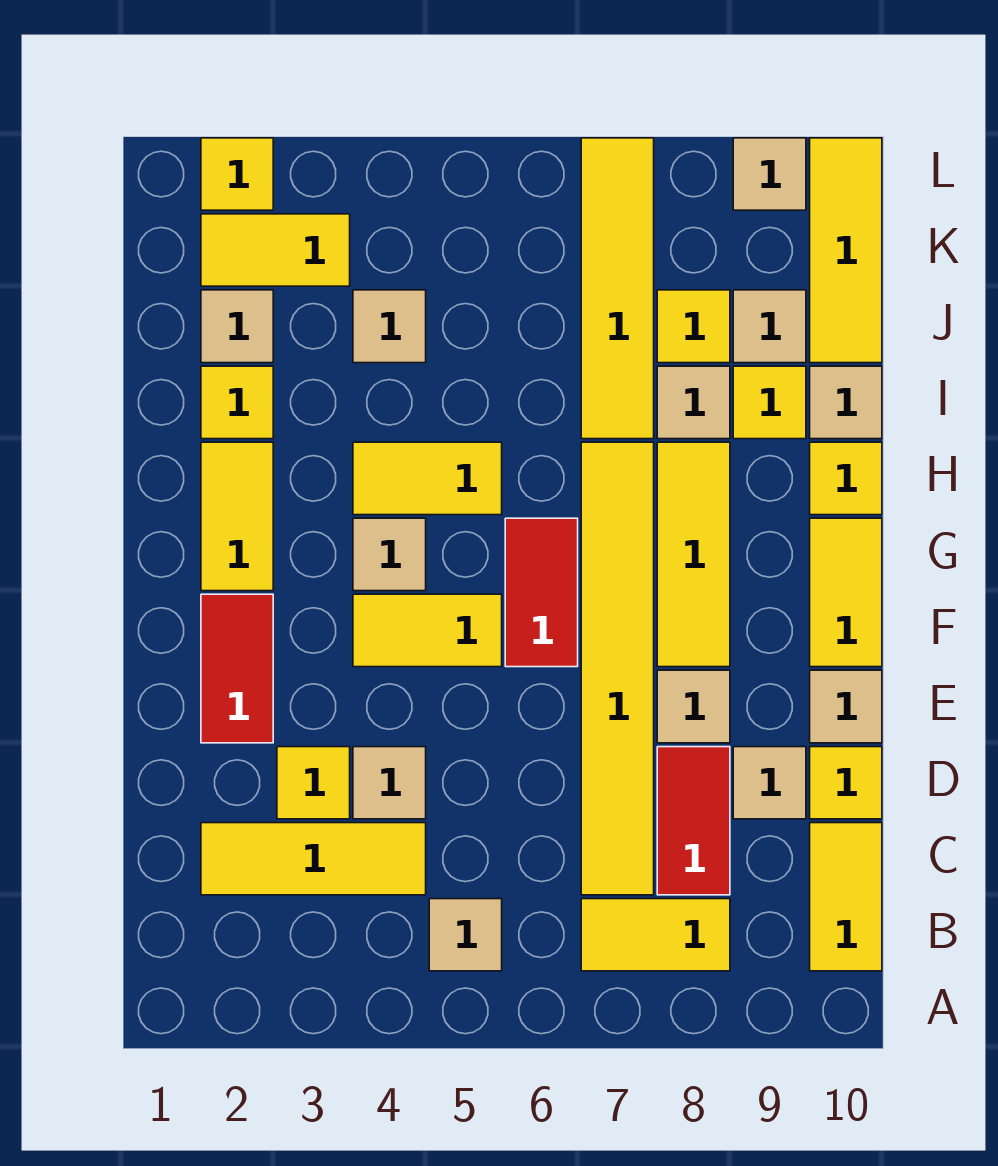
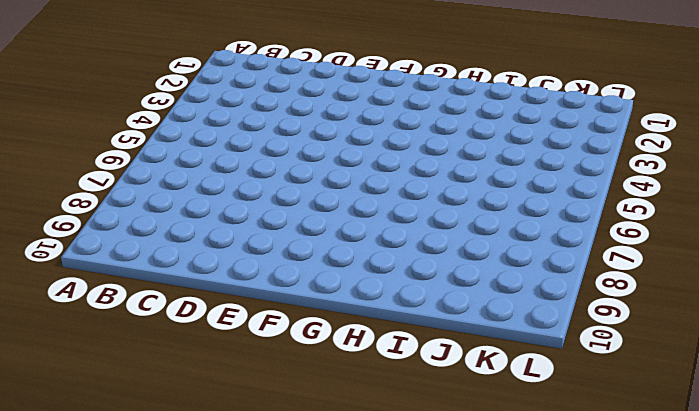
none -> tan tile B5 level 1
none -> yellow tile B7:B8 level 1
none -> yellow tile B10:C10 level 1
none -> yellow tile C2:C4 level 1

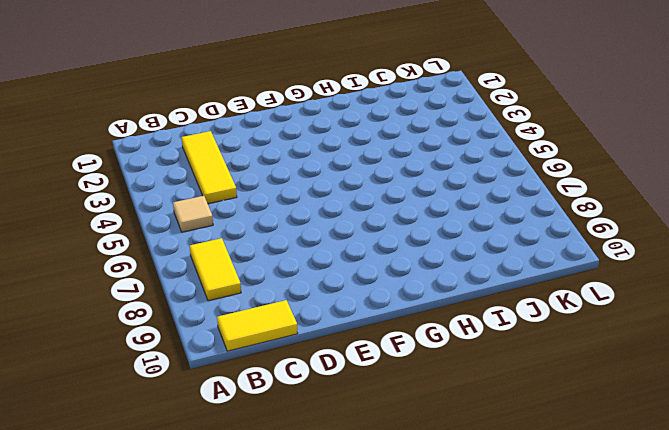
none -> yellow tile C7:H7 level 1
none -> red tile C8:D8 level 1
none -> yellow tile D3 level 1
none -> tan tile D4 level 1

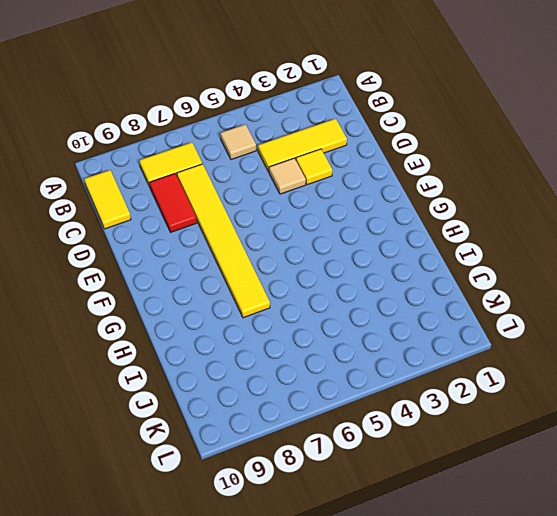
none -> tan tile D9 level 1
none -> yellow tile D10 level 1
none -> red tile E2:F2 level 1
none -> tan tile E8 level 1

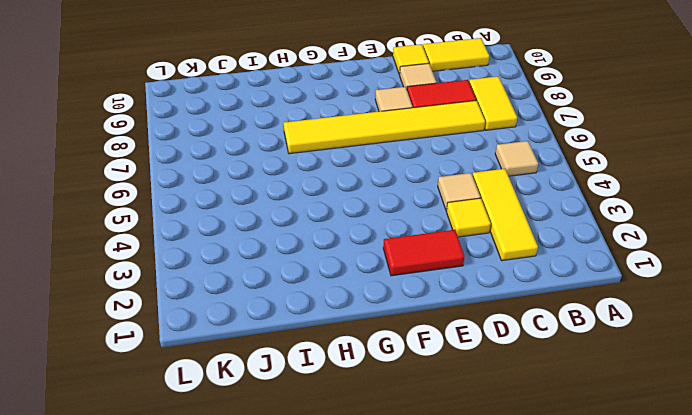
none -> tan tile E10 level 1
none -> yellow tile F4:F5 level 1
none -> red tile F6:G6 level 1
none -> yellow tile F8:H8 level 1

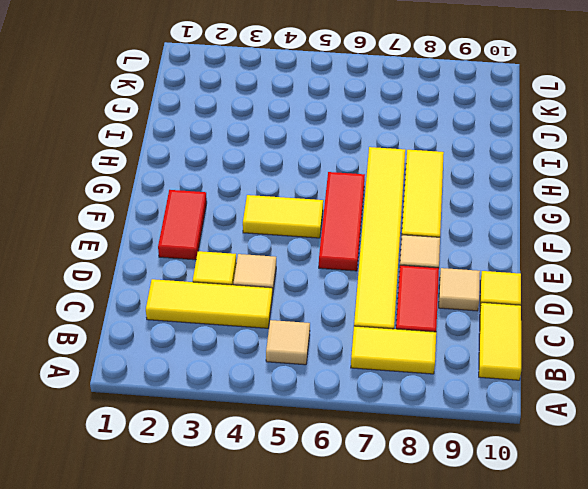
red tile E6:G6 level 1 -> red tile F6:G6 level 1
none -> tan tile E10 level 1
none -> yellow tile F10:G10 level 1
none -> yellow tile G2:H2 level 1
none -> tan tile G4 level 1

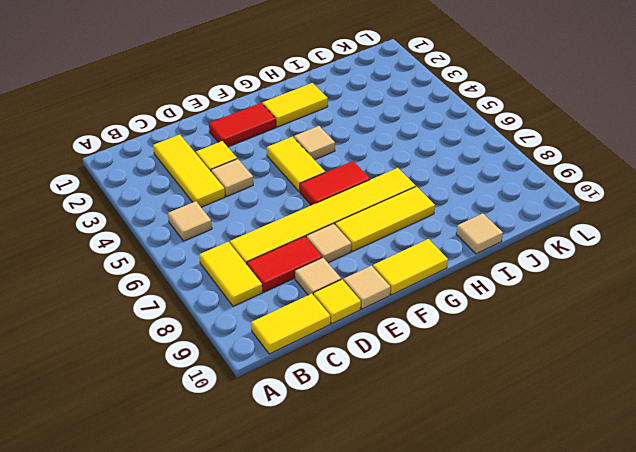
none -> yellow tile H4:H5 level 1
none -> yellow tile H10 level 1
none -> yellow tile I2 level 1
none -> yellow tile I7:L7 level 1

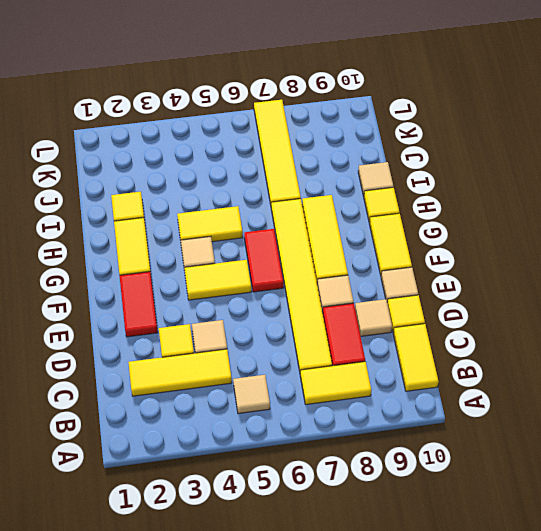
none -> tan tile I8 level 1
none -> yellow tile I9 level 1
none -> tan tile J2 level 1
none -> tan tile J4 level 1

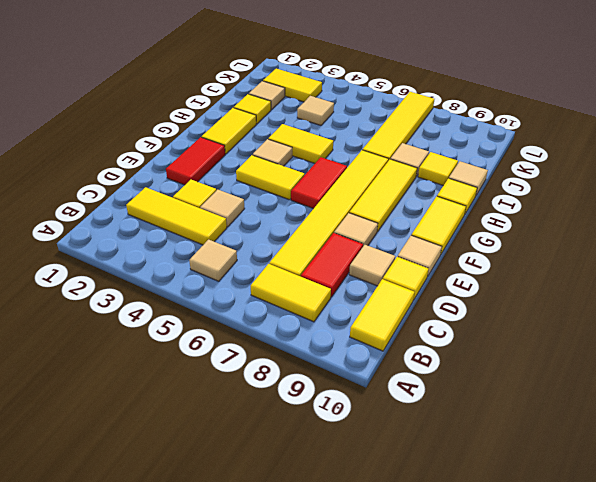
none -> yellow tile J8 level 1
none -> tan tile J9 level 1
none -> yellow tile J10:L10 level 1
none -> yellow tile L2 level 1

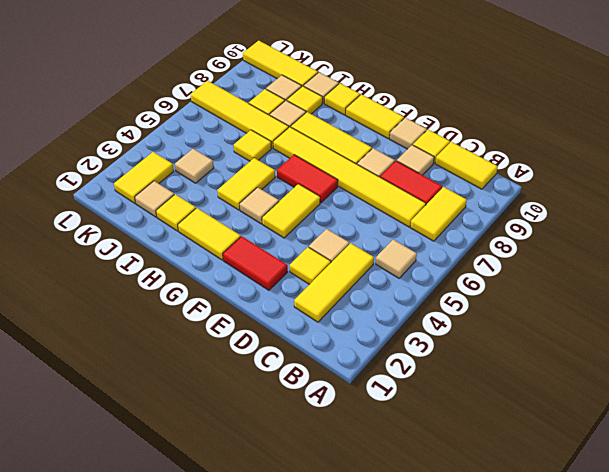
yellow tile I6 level 1 -> yellow tile L2 level 1
none -> tan tile L9 level 1

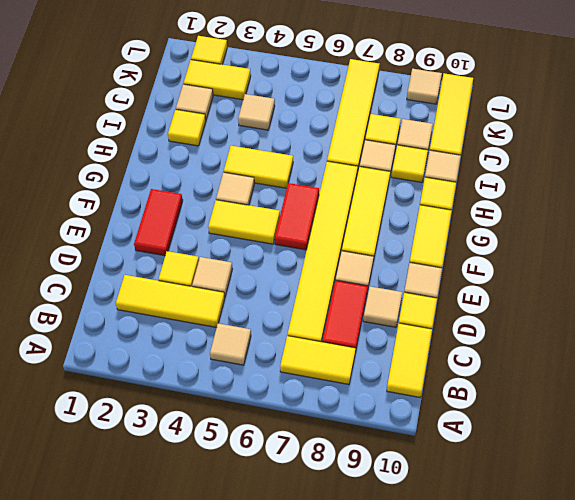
none -> yellow tile G2:H2 level 1

